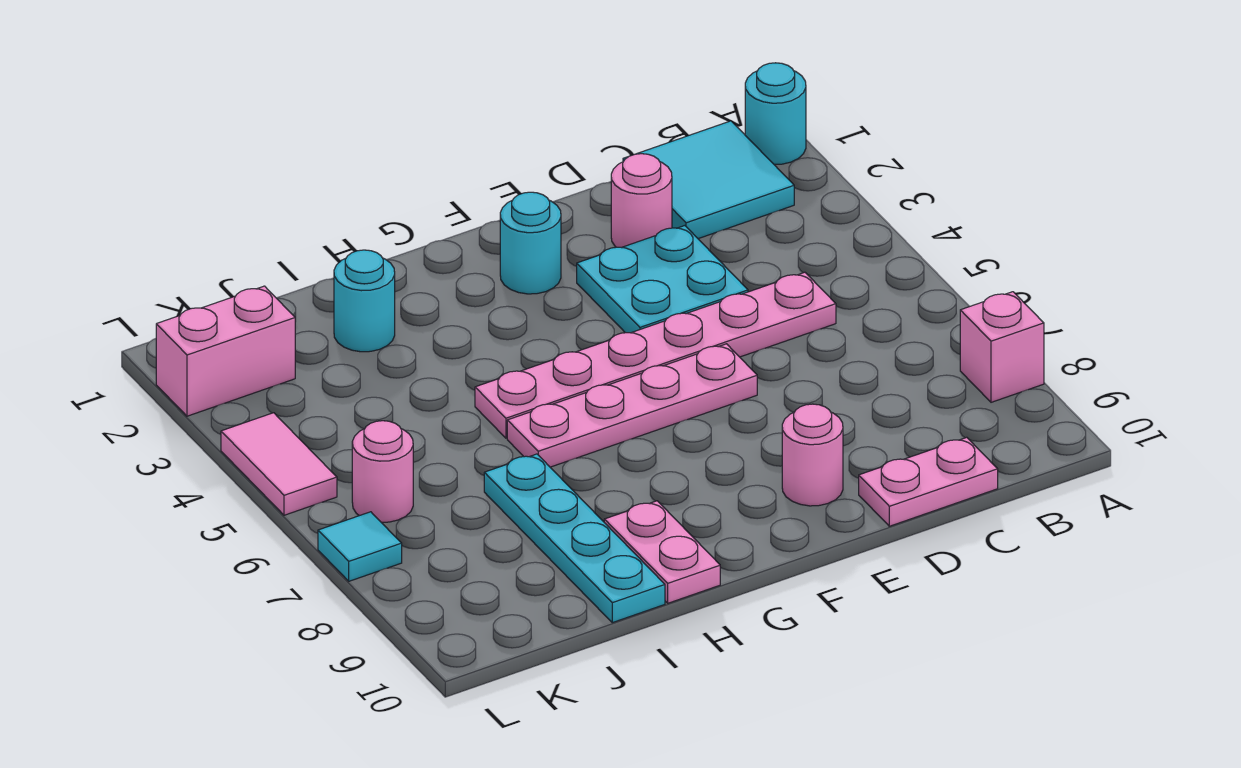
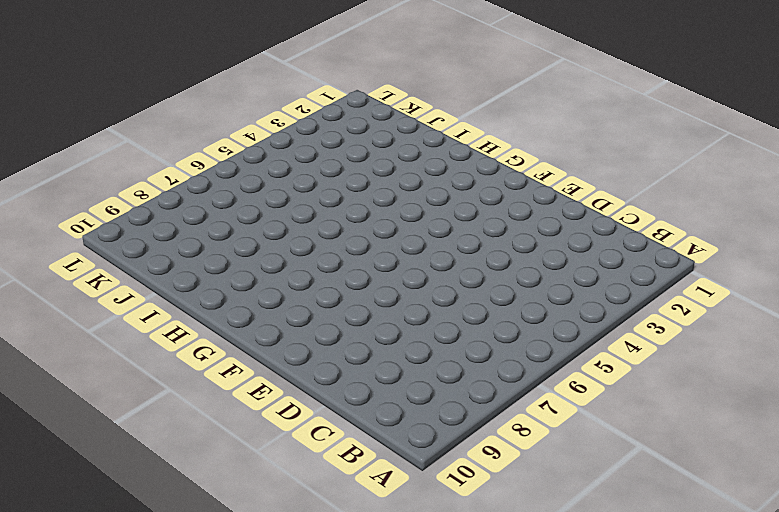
none -> cyan round brick A1 level 1
none -> pink brick A8 level 1
none -> cyan tile B1:C2 level 1

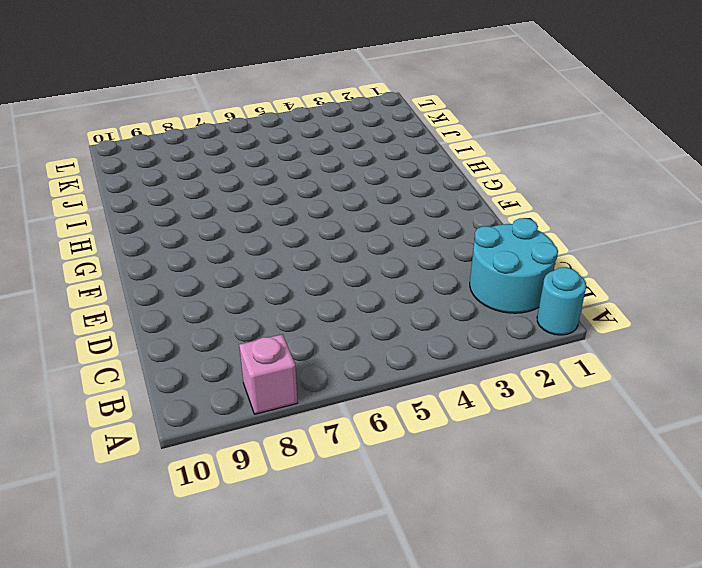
cyan round brick B1:C2 level 1 -> cyan tile B1:C2 level 1
none -> pink plate C5:H5 level 1
none -> pink plate C10:D10 level 1
none -> pink round brick D2 level 1

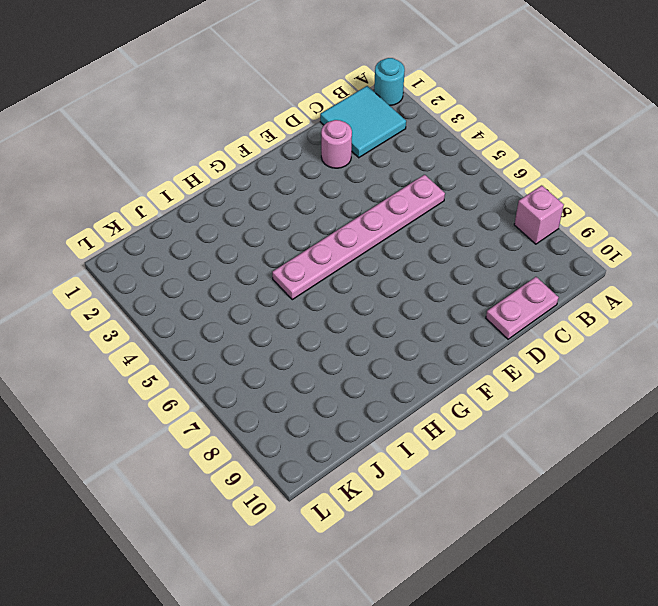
none -> cyan plate D3:E4 level 1
none -> pink plate E6:H6 level 1
none -> pink round brick E9 level 1

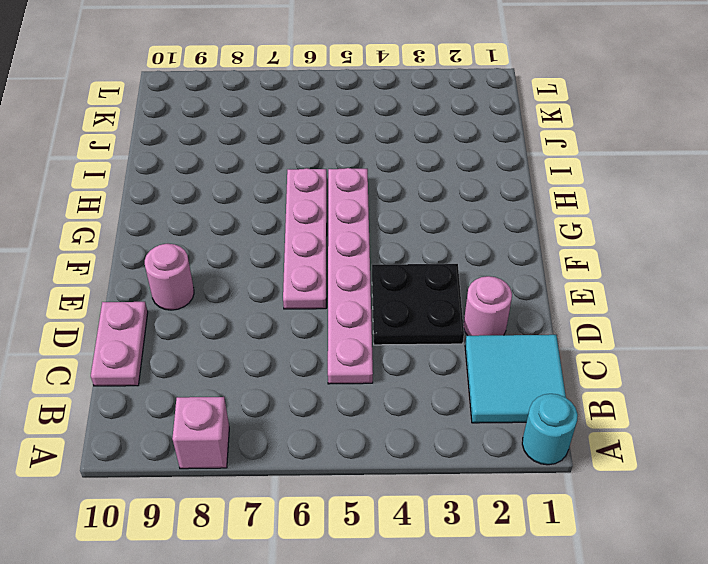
black plate D3:E4 level 1 -> cyan plate D3:E4 level 1
none -> cyan round brick F2 level 1
none -> pink plate H9:H10 level 1
none -> cyan round brick I2 level 1

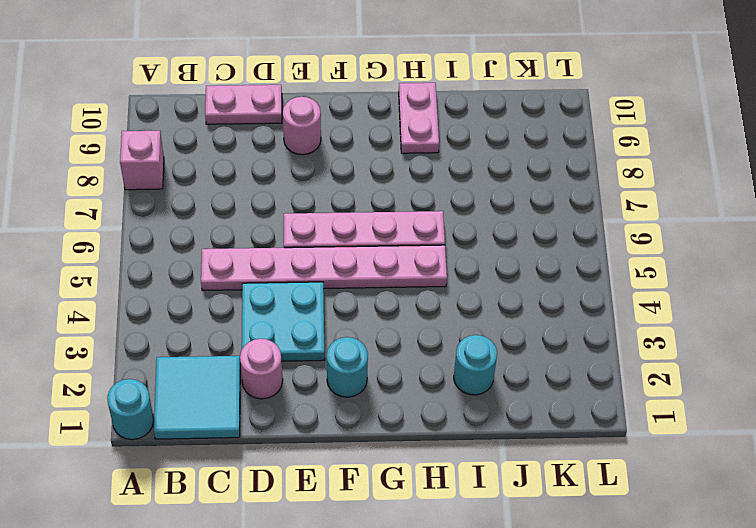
none -> cyan plate I7:I10 level 1
none -> pink brick K2:L2 level 1
none -> pink round brick K6 level 1

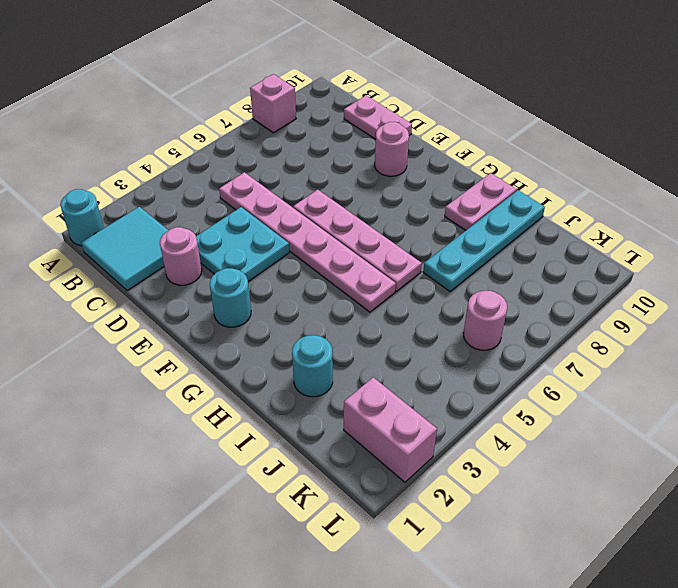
none -> pink tile L4:L5 level 1
none -> cyan tile L7 level 1

